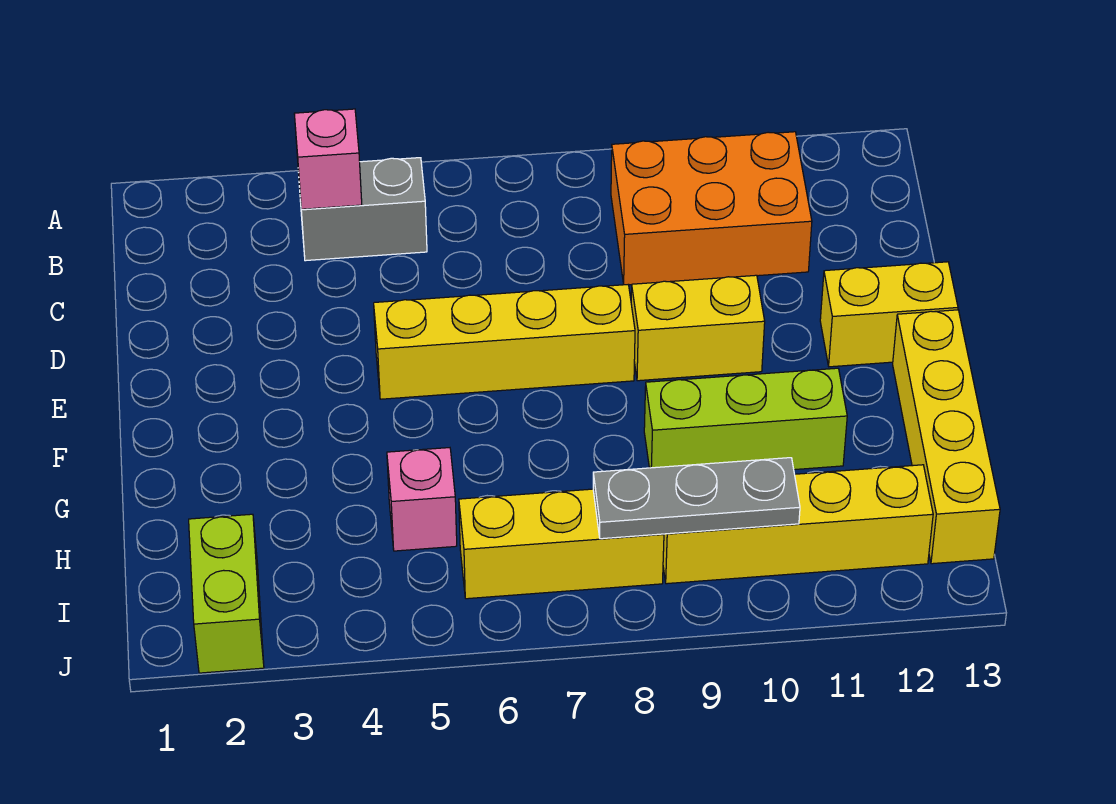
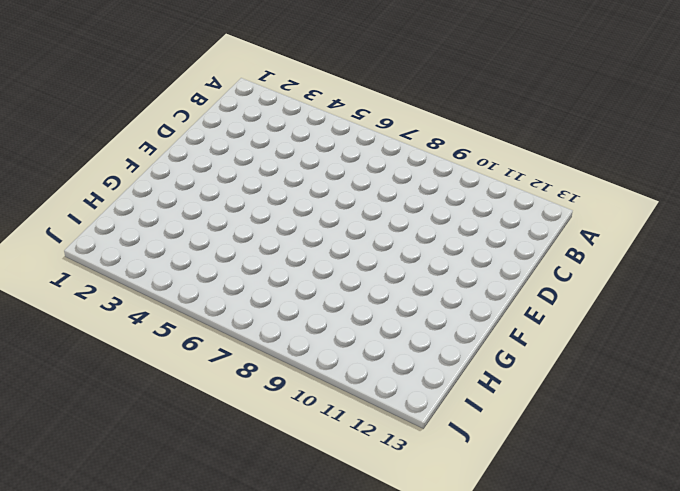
none -> grey brick B4:B5 level 1
none -> orange brick B9:C11 level 1
none -> yellow brick E5:E8 level 1

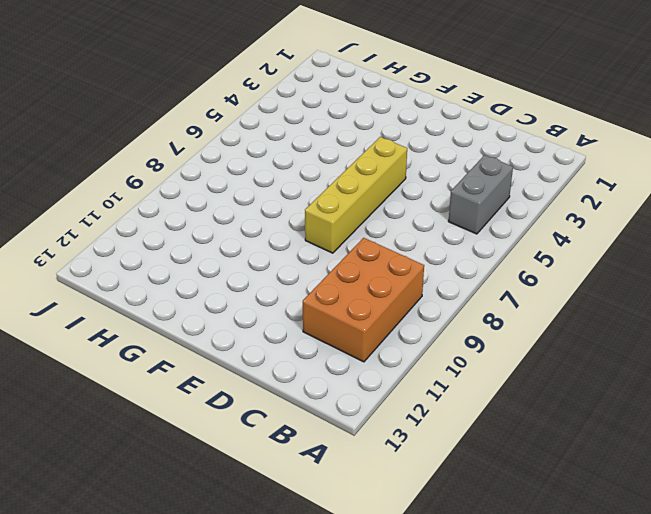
none -> yellow brick E9:E10 level 1
none -> yellow brick E12:E13 level 1
none -> yellow brick F13:I13 level 1

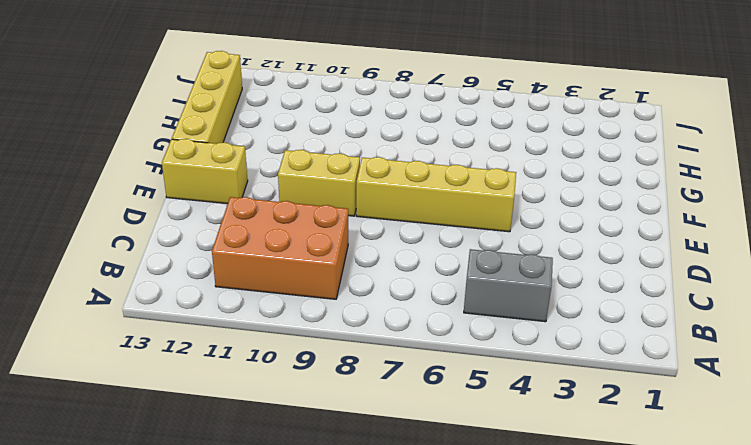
none -> lime brick G9:G11 level 1
none -> pink brick H5 level 1
none -> lime brick I2:J2 level 1

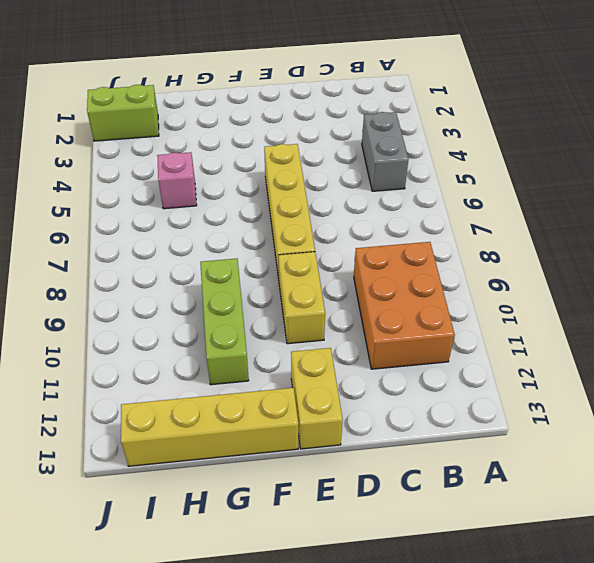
none -> yellow brick I6:I8 level 1
none -> yellow brick I9:I12 level 1
none -> pink brick B4 level 2

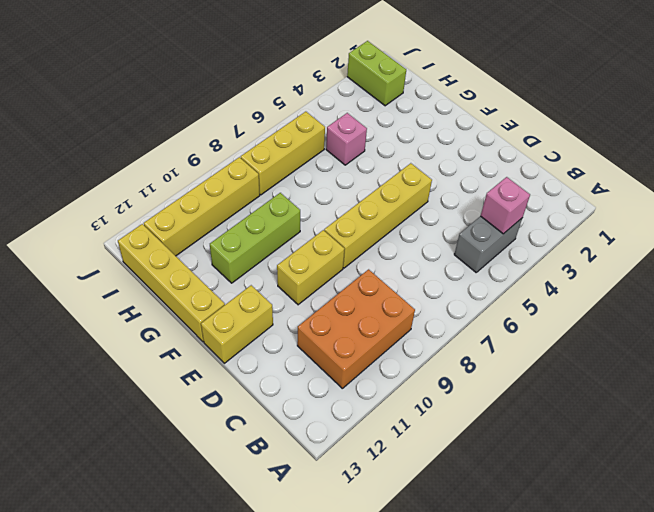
none -> grey plate I8:I10 level 2

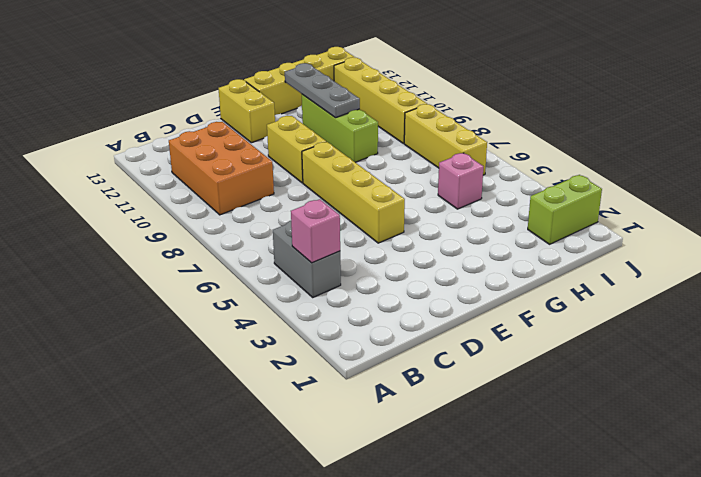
grey plate G10:G12 level 2 -> grey plate I8:I10 level 2

